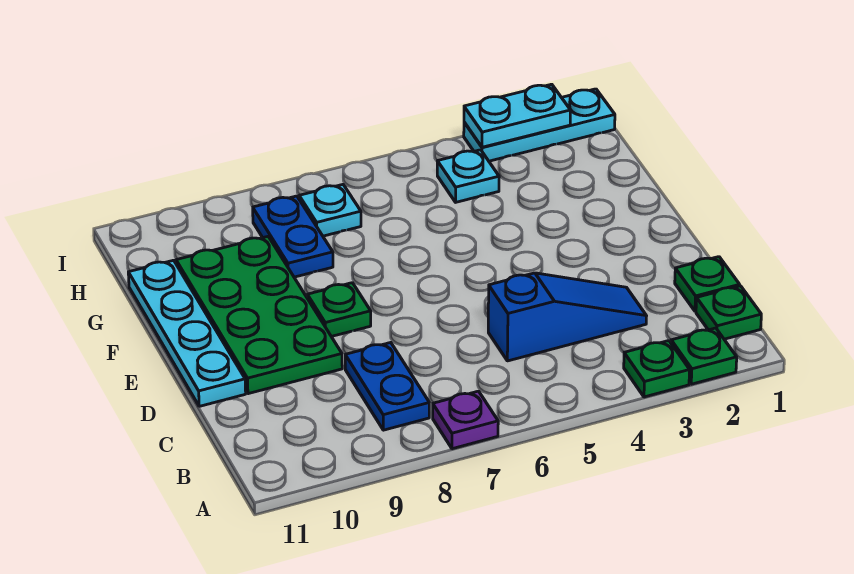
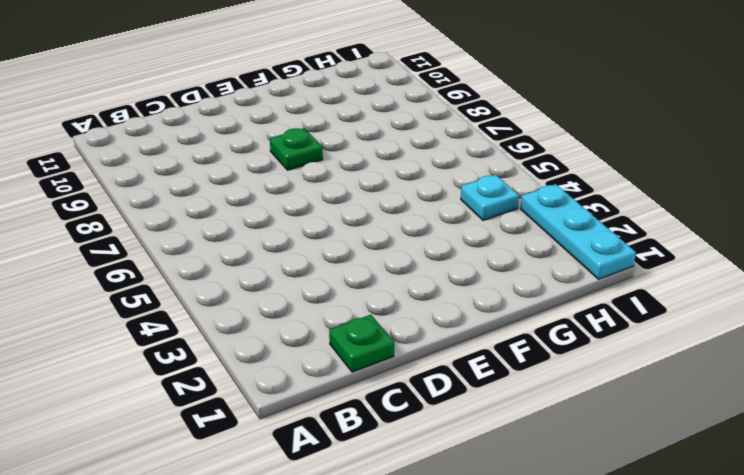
none -> green plate A2 level 1
none -> green plate A3 level 1
none -> purple plate A7 level 1

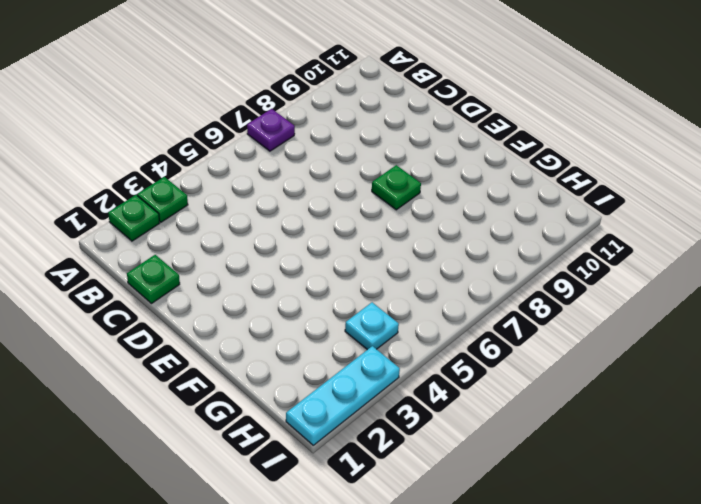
none -> green plate B1 level 1
none -> blue plate B8:C8 level 1
none -> blue slope C3:C5 level 1 top 5

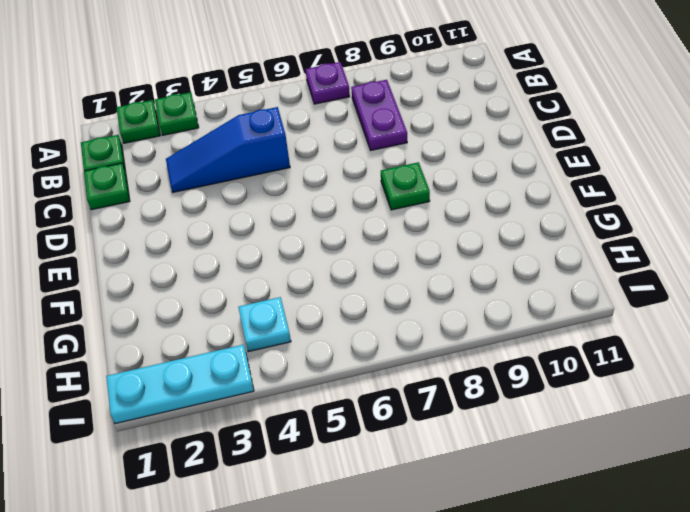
purple plate B8:C8 level 1 -> blue plate B8:C8 level 1
none -> green plate D9:G10 level 1
none -> cyan plate D11:G11 level 1
none -> blue plate G8:H8 level 1

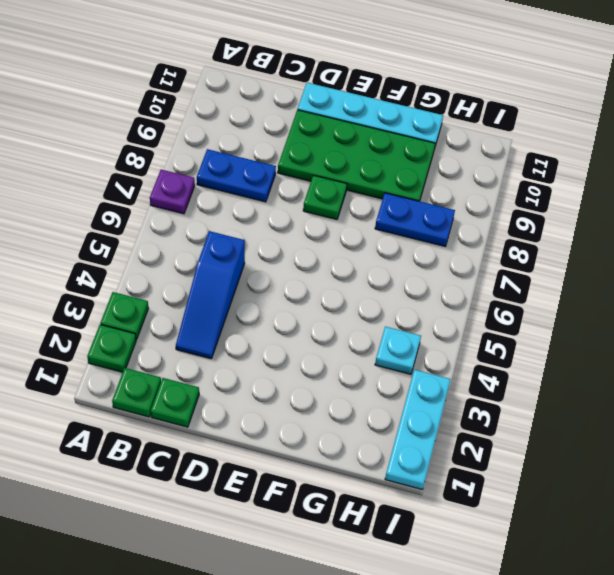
none -> cyan plate H7 level 1
none -> cyan plate I2:I3 level 2

